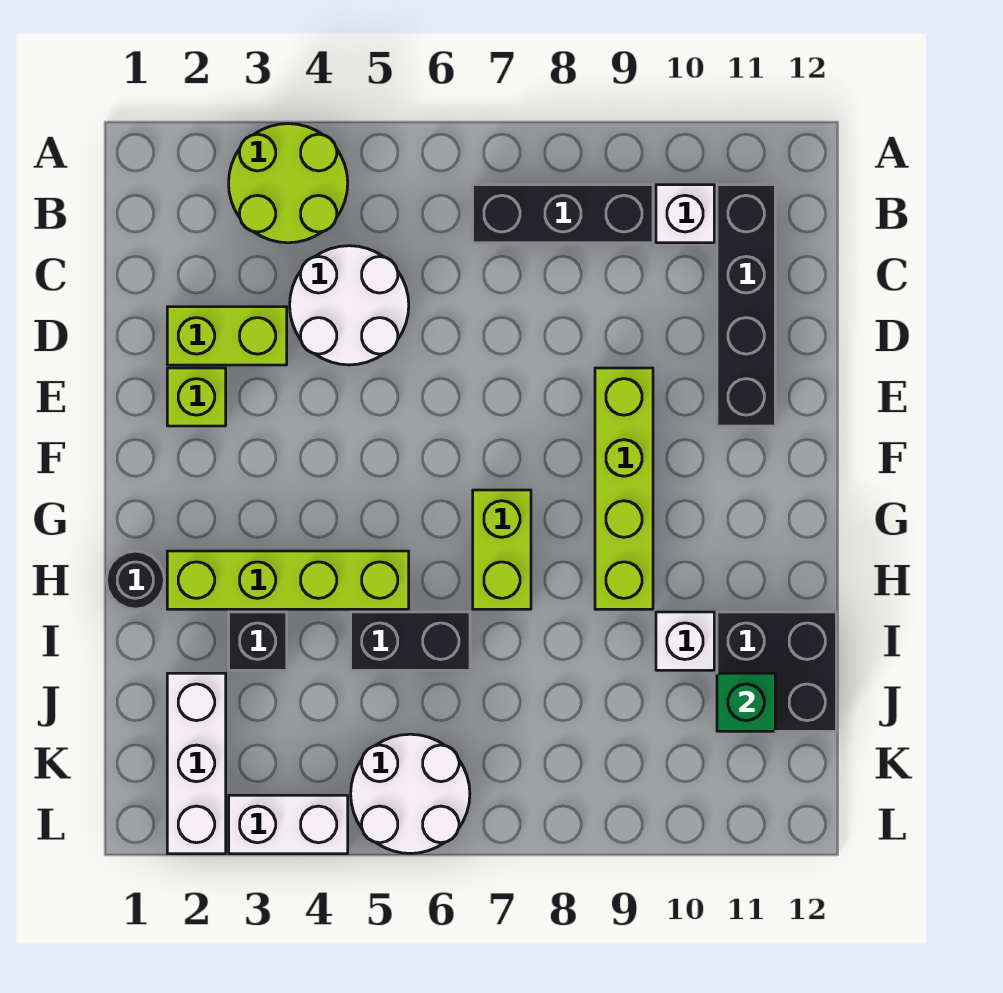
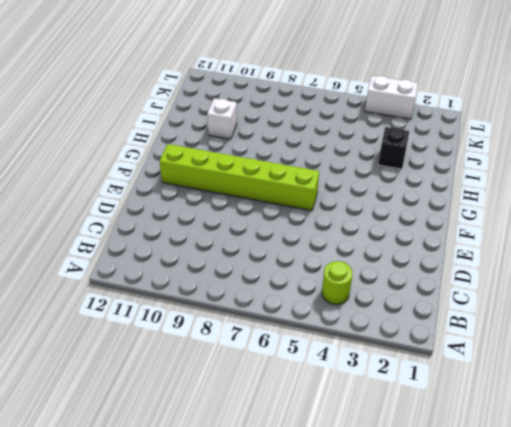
lime round brick B4 level 1 -> lime round brick A3:B4 level 1
lime brick F6:F11 level 1 -> lime brick E9:H9 level 1
none -> black brick B7:B9 level 1
none -> white brick B10 level 1
none -> black brick B11:E11 level 1

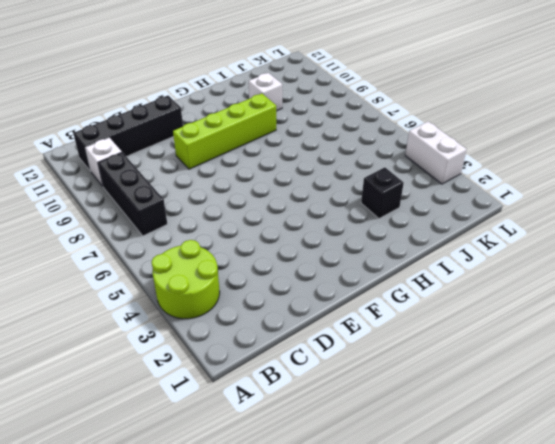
none -> white round brick C4:D5 level 1
none -> lime brick D2:D3 level 1
none -> lime brick E2 level 1

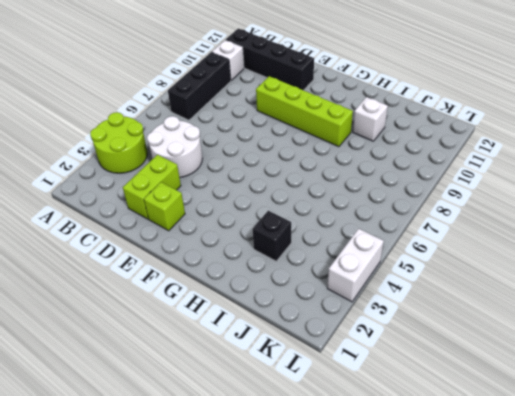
none -> lime brick G7:H7 level 1
none -> black round brick H1 level 1
none -> lime brick H2:H5 level 1

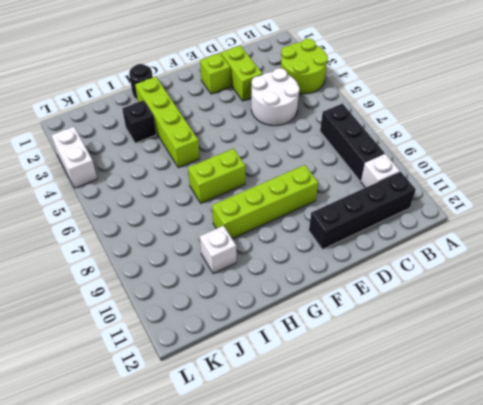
none -> black brick I5:I6 level 1
none -> black brick I11:J12 level 1
none -> white brick J2:L2 level 1

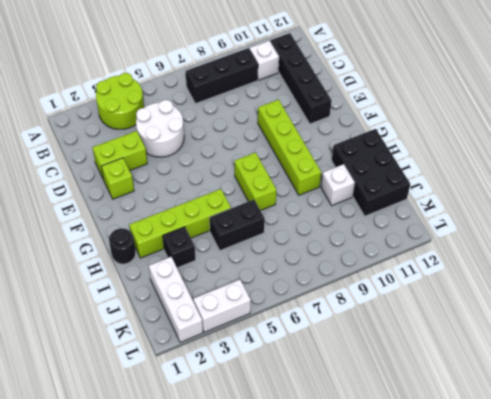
black brick H11:J12 level 1 -> black brick I11:J12 level 1
none -> white round brick K5:L6 level 1
none -> green brick J11 level 2

